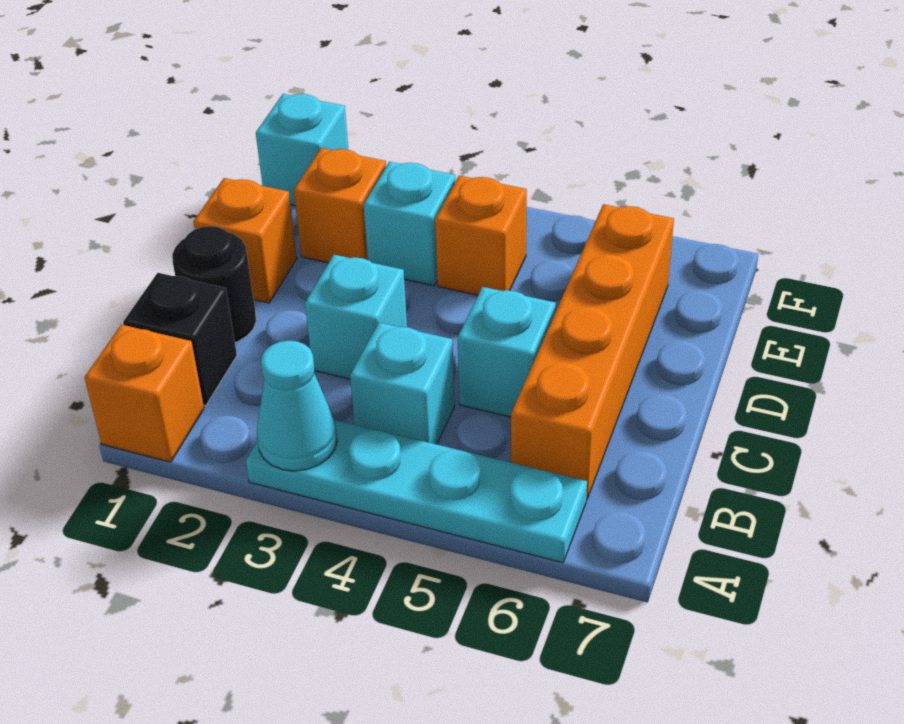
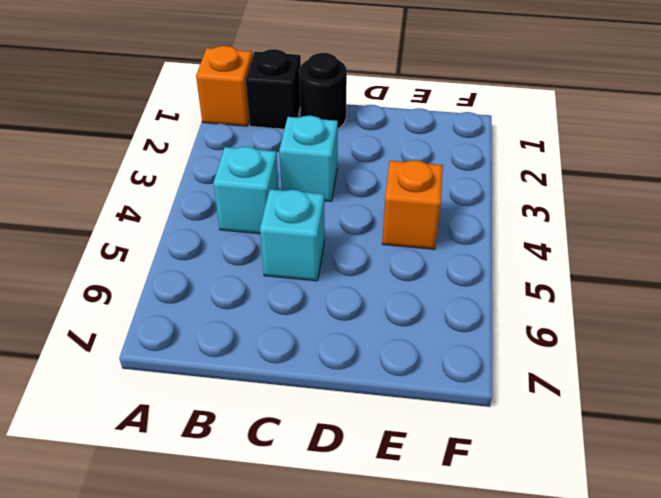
none -> cyan plate A3:A6 level 1
none -> orange brick B6:E6 level 1
none -> orange brick D1 level 1

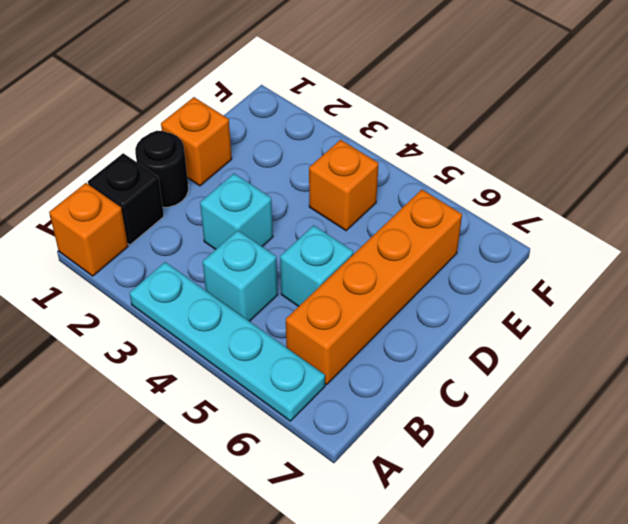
none -> orange brick E2 level 1
none -> cyan brick E3 level 1
none -> cyan brick F1 level 1

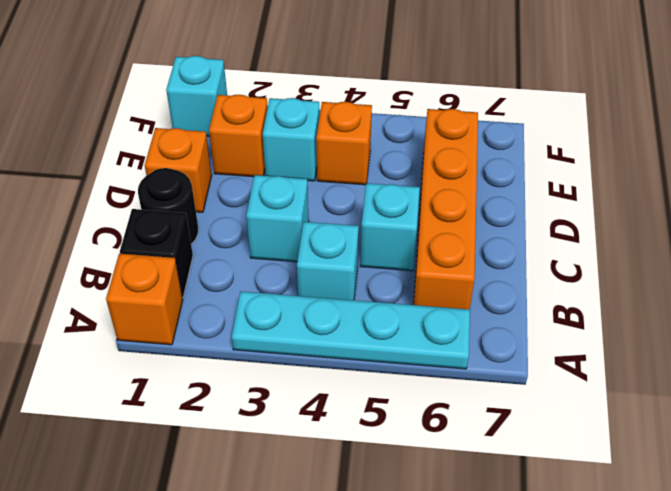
none -> cyan cone A3 level 2

